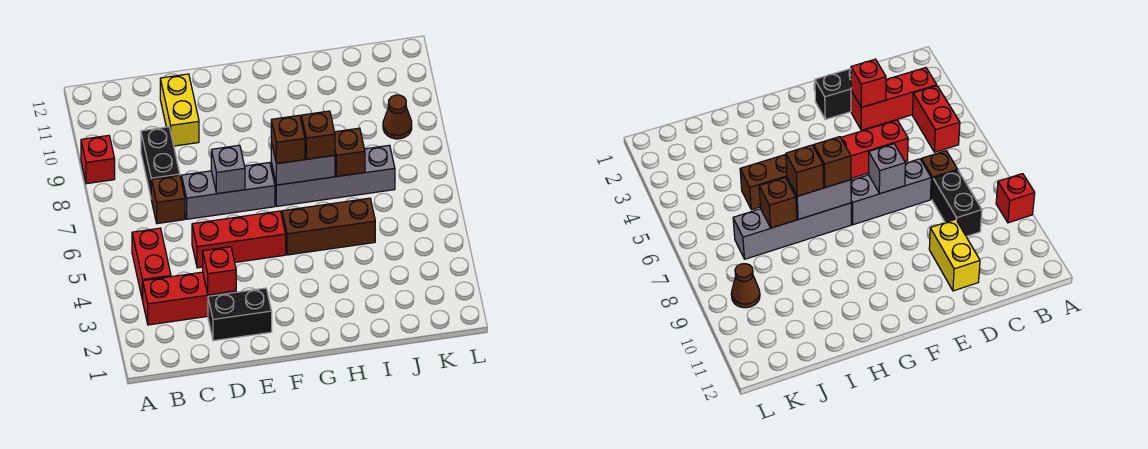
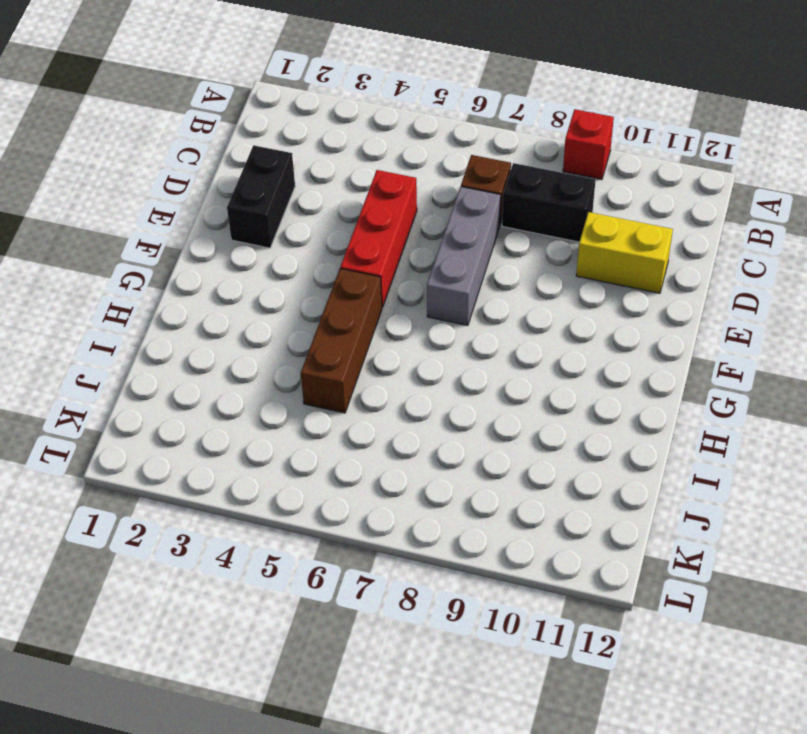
none -> red brick B3:D3 level 1
none -> red brick B4:B5 level 1
none -> grey brick G7:J7 level 1

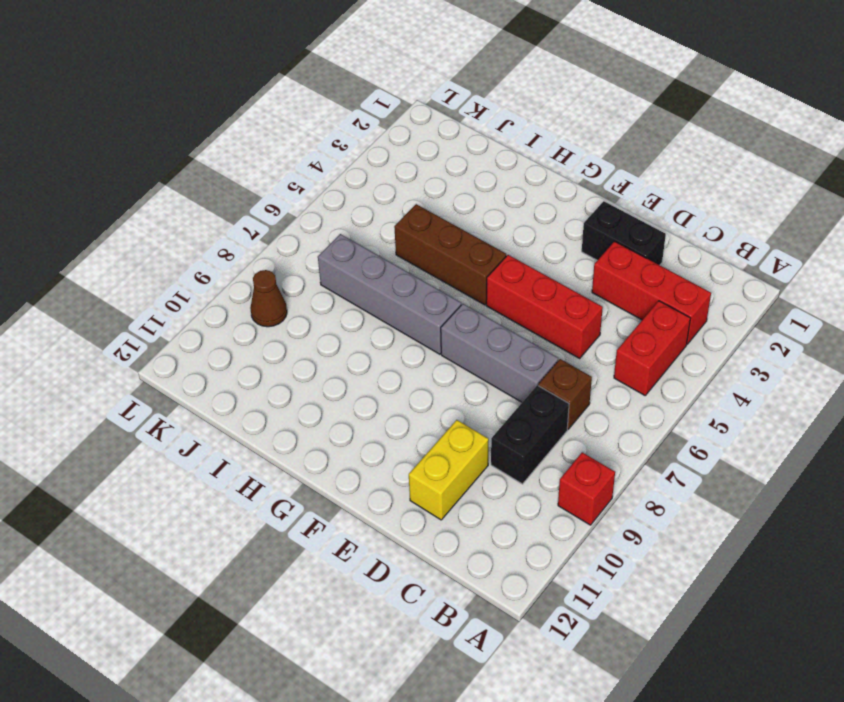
none -> red brick D3 level 2
none -> grey brick E7 level 2
none -> grey brick G7:H7 level 2

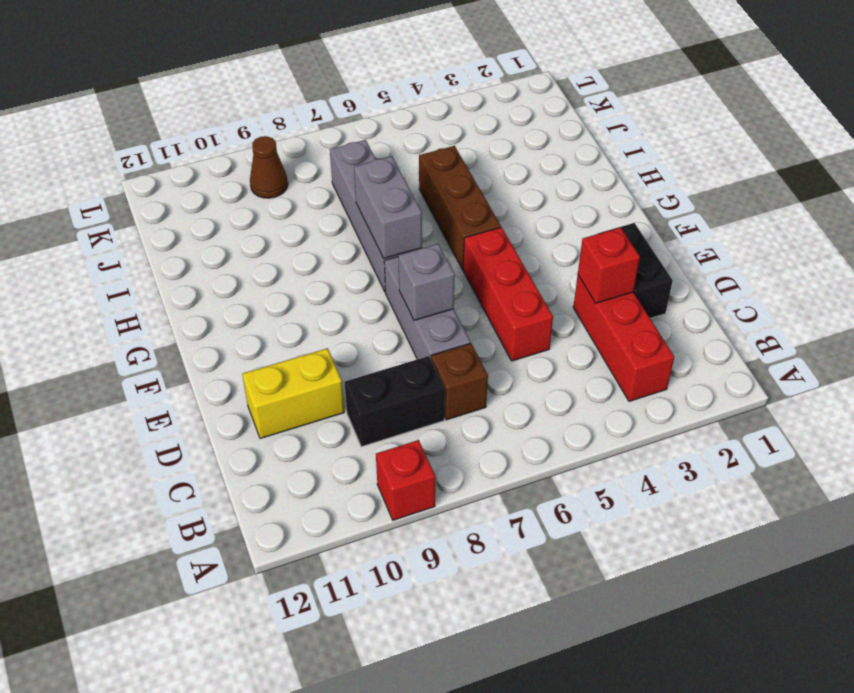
none -> red brick B4:B5 level 1
none -> brown brick I7 level 2
none -> brown brick G7 level 3

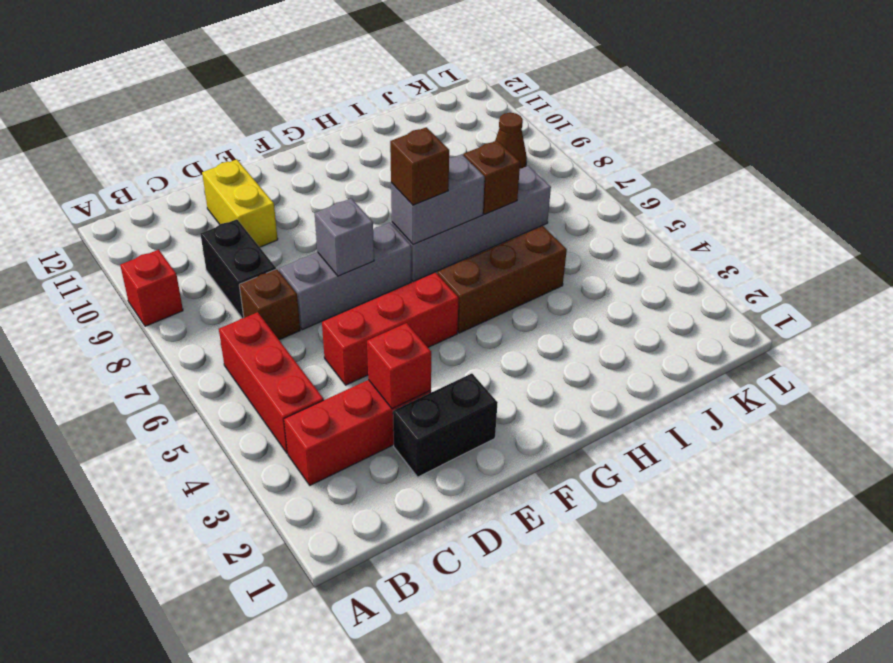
red brick B4:B6 level 1 -> red brick B4:B5 level 1
none -> brown brick H7 level 3

